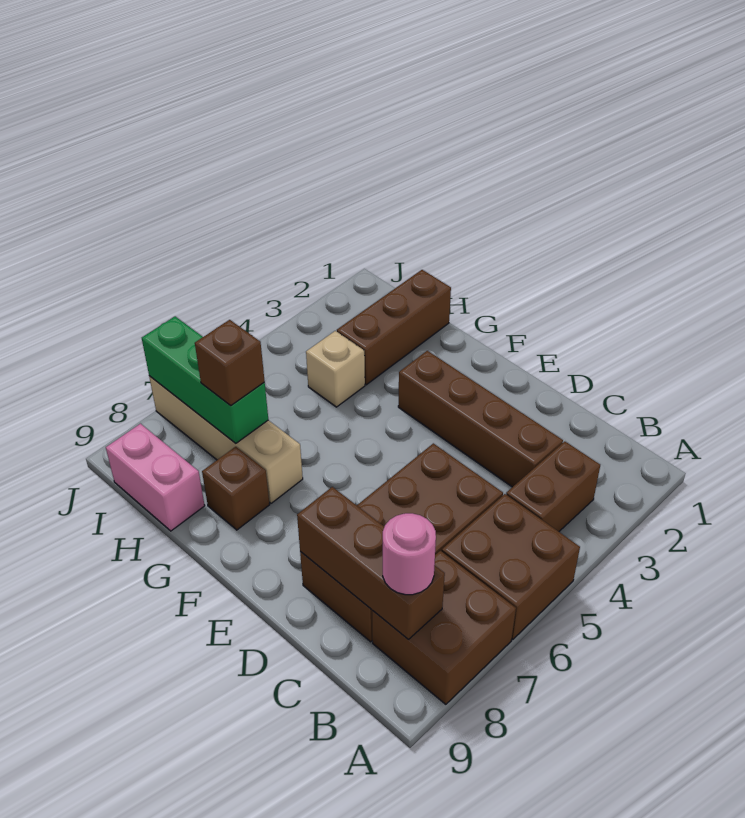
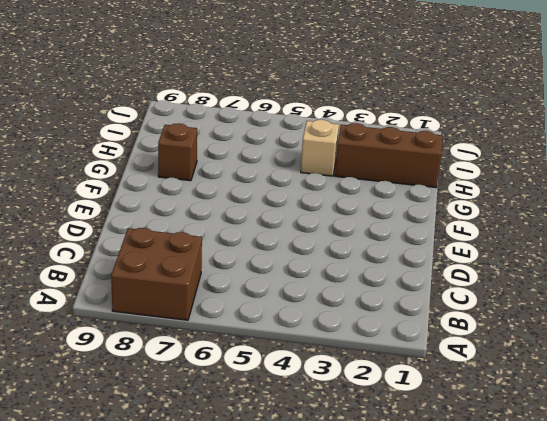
none -> brown brick A5:B6 level 1
none -> brown brick B3:B4 level 1
none -> brown brick C3:F3 level 1

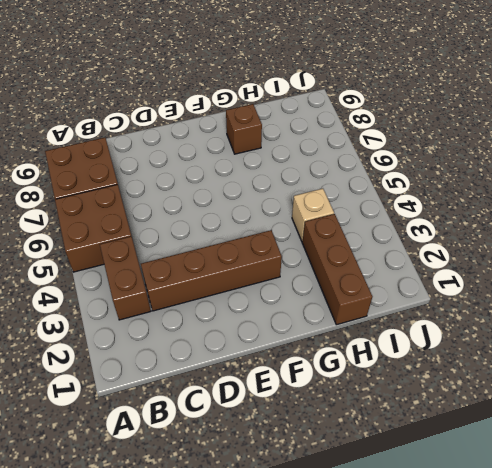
none -> brown brick C5:D8 level 1
none -> tan brick G7:J7 level 1
none -> pink brick H9:I9 level 1

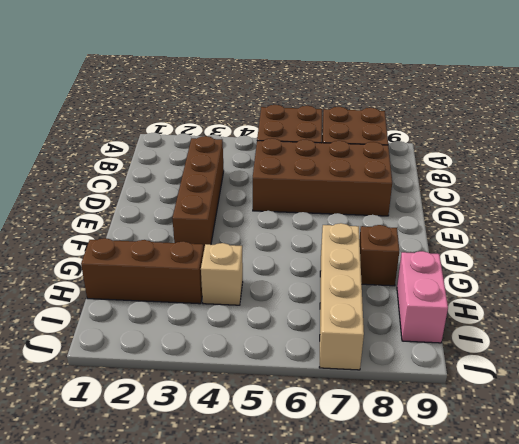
none -> brown brick B3:B4 level 1
none -> brown brick B8:D8 level 2
none -> green brick H7:J7 level 2

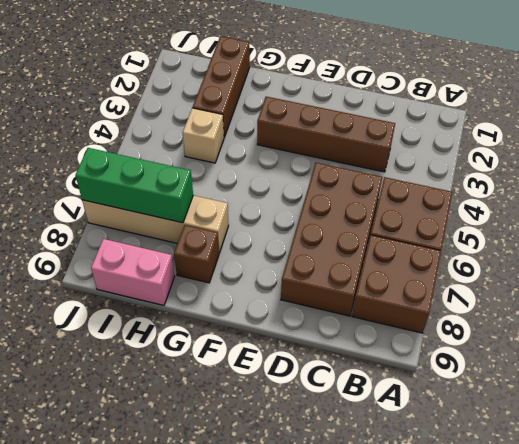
none -> brown brick B3:B4 level 1
none -> brown brick B8:D8 level 2
none -> pink round brick B8 level 3

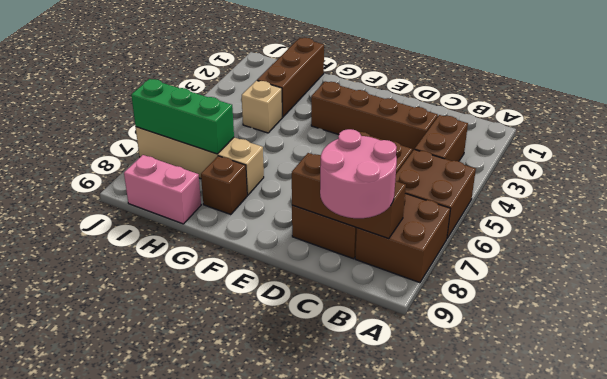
pink round brick B8:C9 level 3 -> pink round brick B8 level 3
none -> brown brick H7 level 3

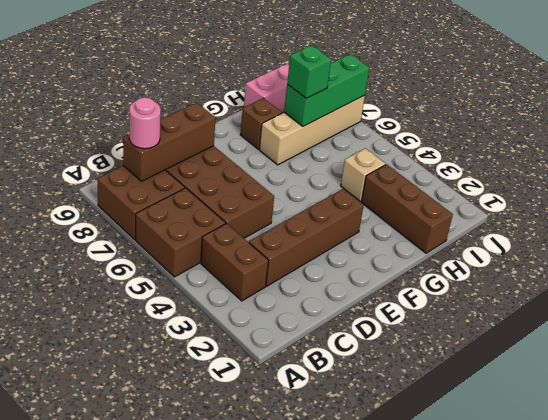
green brick H7 level 3 -> brown brick H7 level 3

